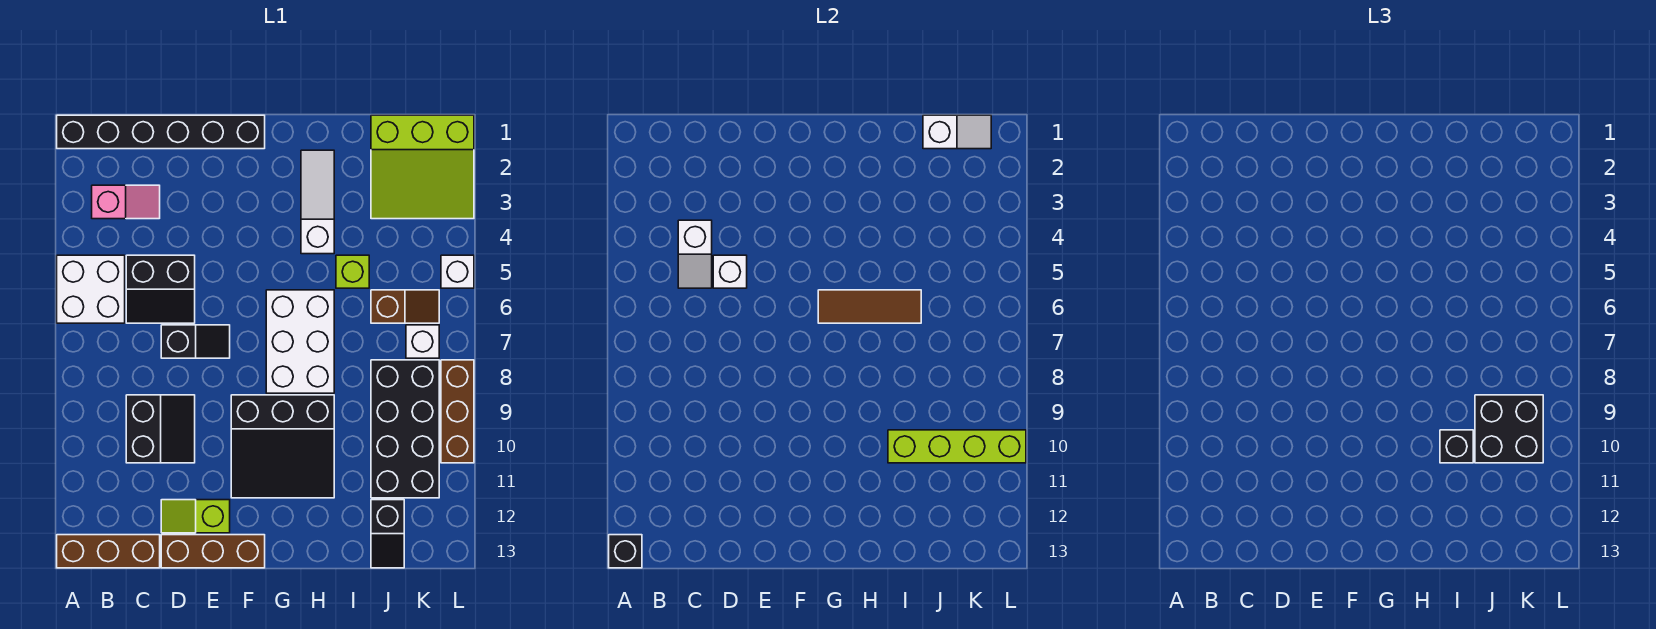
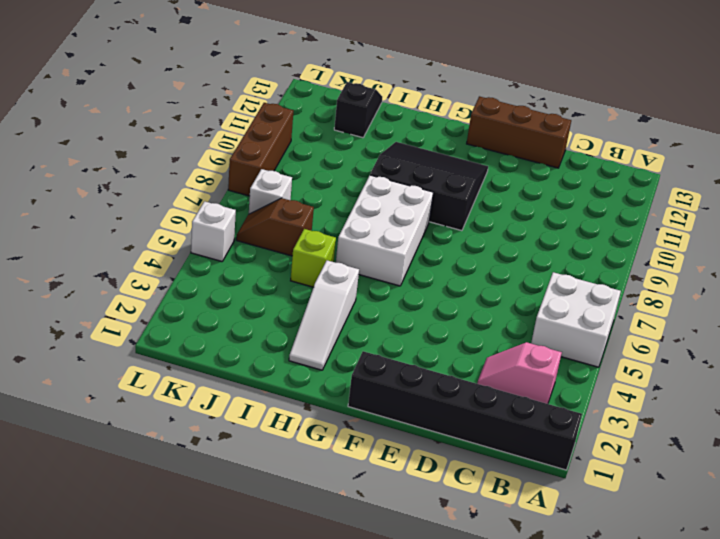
none -> brown brick A13:C13 level 1
none -> black slope C5:D6 level 1 top 5
none -> black slope C9:D10 level 1 top C

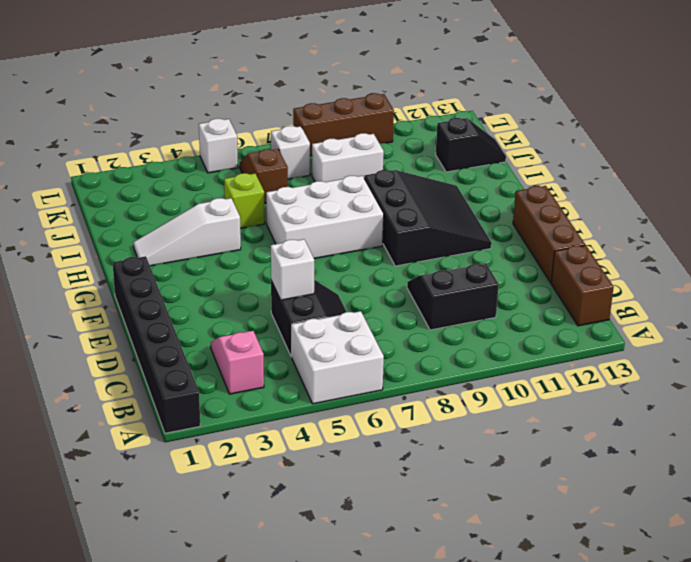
brown brick B13:C13 level 1 -> brown brick A13:C13 level 1
white brick J8:J9 level 1 -> black brick J8:K11 level 1
none -> black slope D7:E7 level 1 top D
none -> lime slope D12:E12 level 1 top E
none -> lime slope J1:L3 level 1 top 1

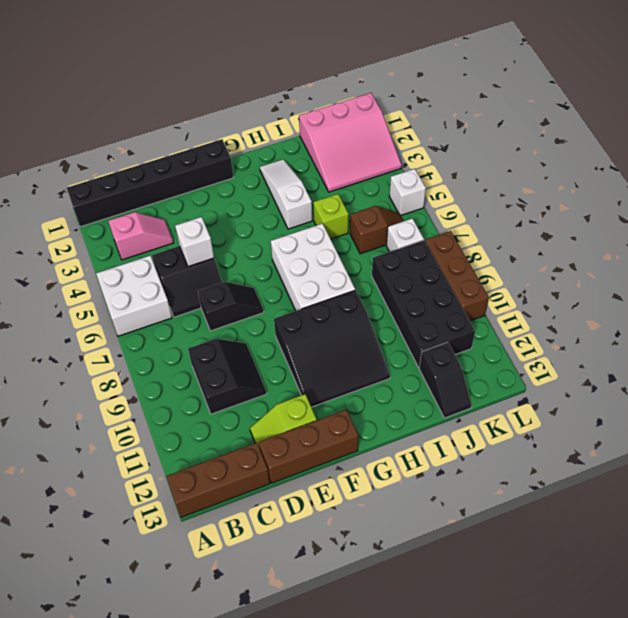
pink slope J1:L3 level 1 top 1 -> lime slope J1:L3 level 1 top 1
none -> black brick A13 level 2
none -> white slope C4:C5 level 2 top 4
none -> brown tile G6:I6 level 2

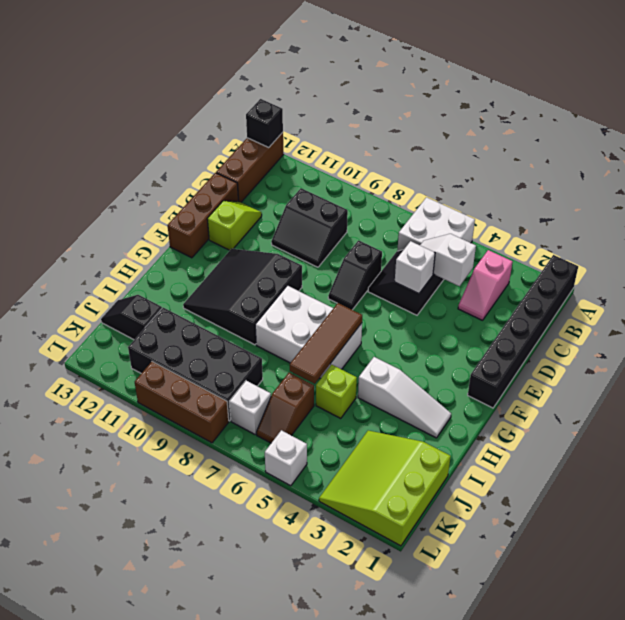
none -> lime brick I10:L10 level 2
none -> white slope J1:K1 level 2 top J
none -> black brick I10 level 3

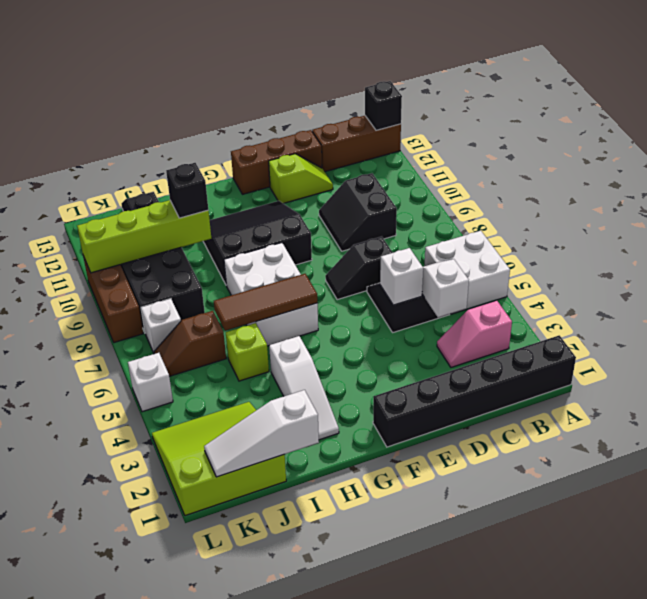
white slope I1:K1 level 2 top I -> white slope J1:K1 level 2 top J
none -> black brick J9:K10 level 3

